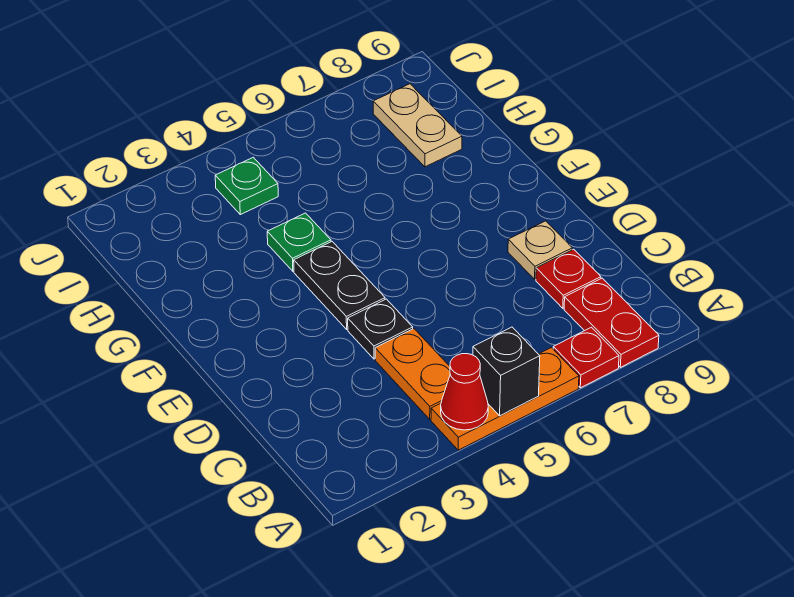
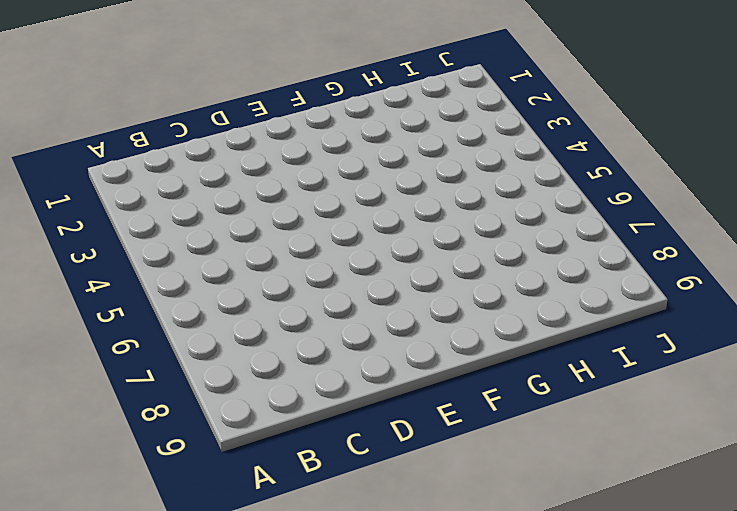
none -> orange plate A4:A6 level 1
none -> red plate A7 level 1
none -> red plate A8:B8 level 1

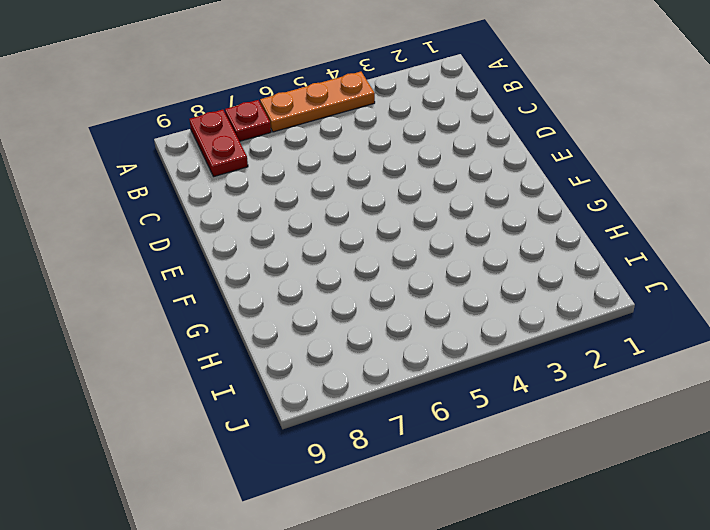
none -> orange plate B4:C4 level 1
none -> red plate C8 level 1
none -> black plate D4 level 1

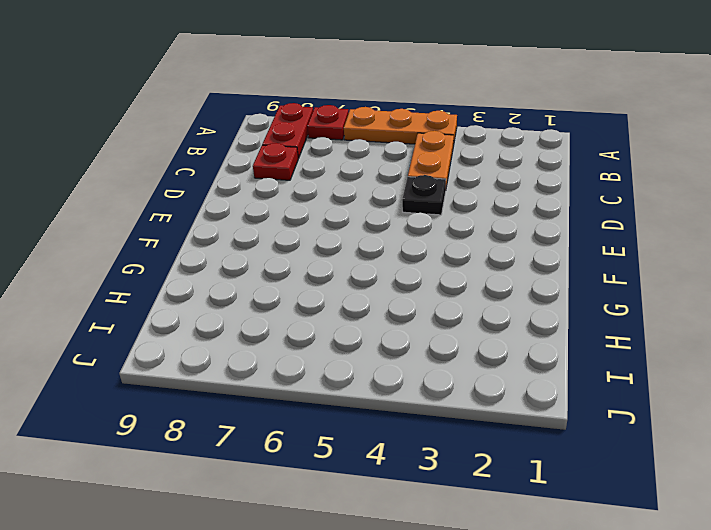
none -> tan plate D8 level 1
none -> black plate E4:F4 level 1
none -> green plate G4 level 1

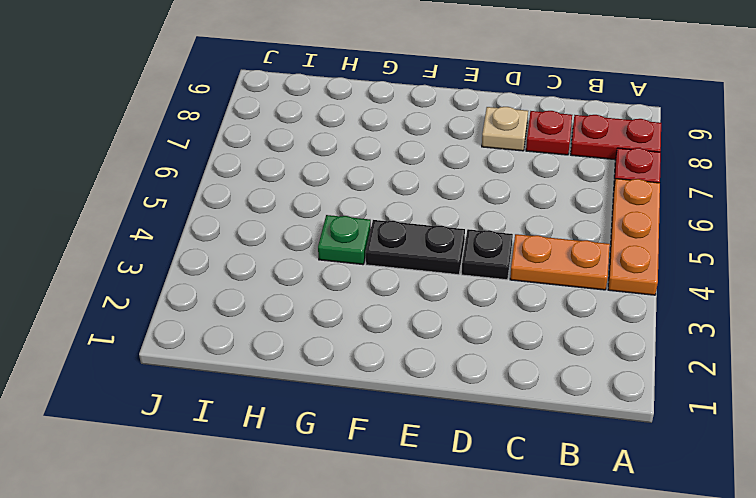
none -> tan plate H8:I8 level 1
none -> green plate I4 level 1
none -> red cone A4 level 2

